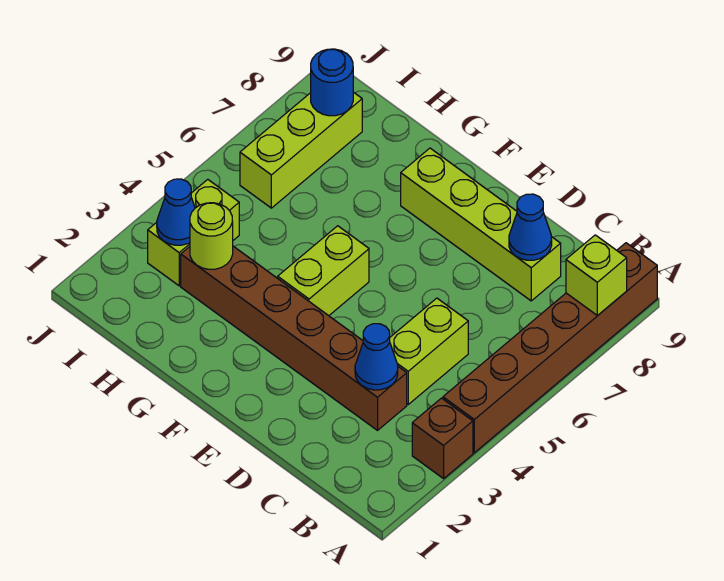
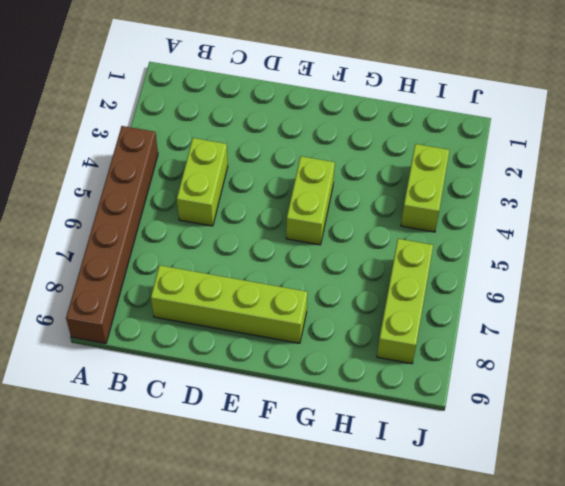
none -> brown brick A3 level 1
none -> brown brick C3:H3 level 1
none -> lime brick A8 level 2

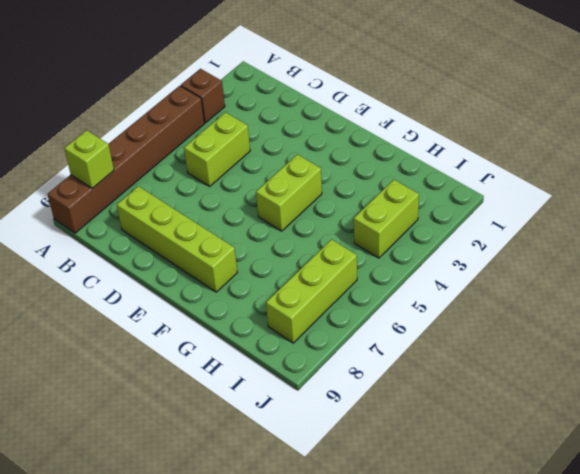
none -> brown brick C3:H3 level 1
none -> blue cone C3 level 2
none -> blue cone C8 level 2

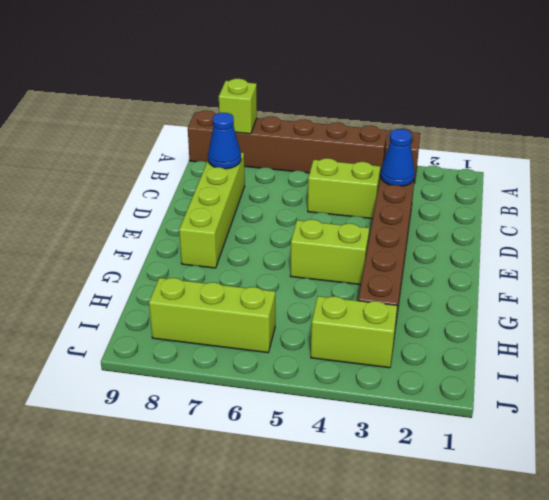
none -> lime round brick H3 level 2
none -> blue cone I3 level 2
none -> blue round brick I8 level 2

